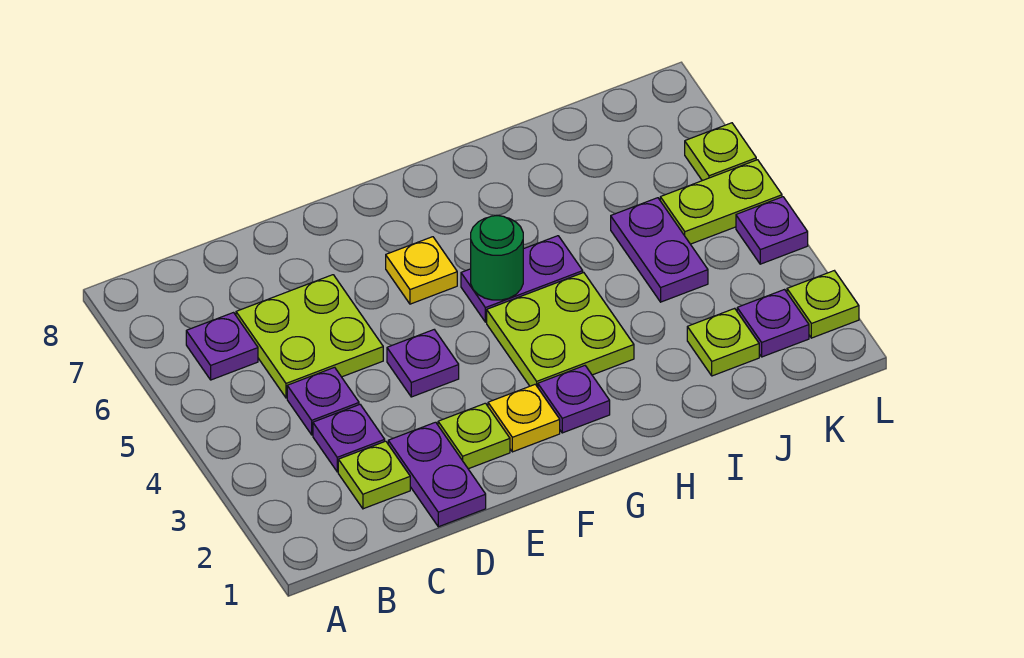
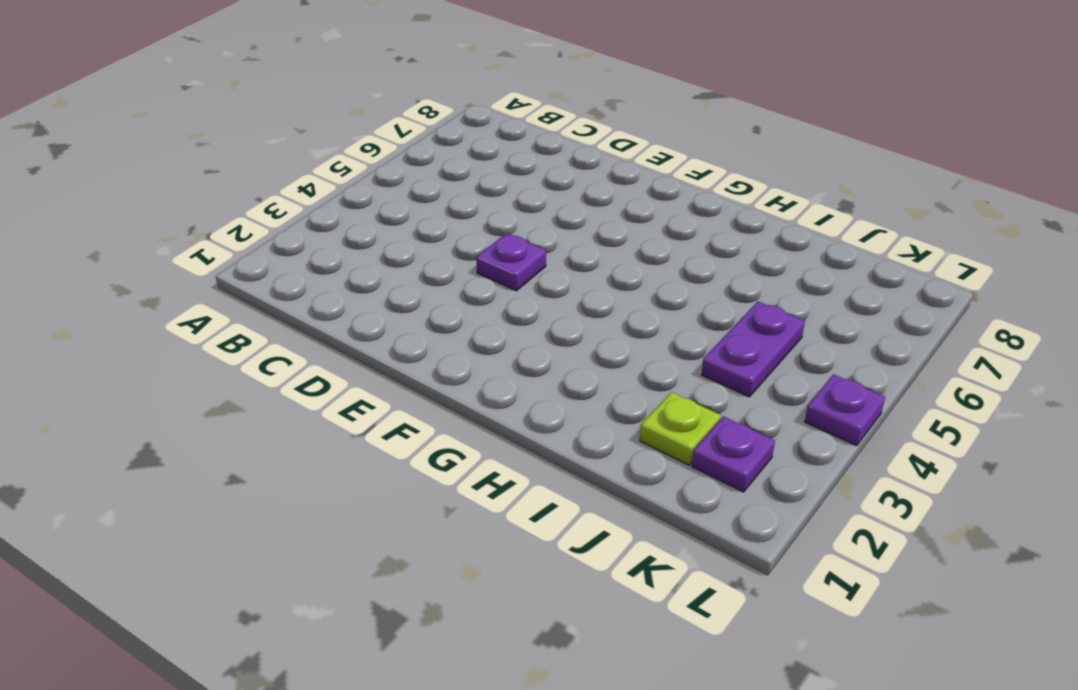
none -> purple plate B6 level 1
none -> lime plate C2 level 1
none -> purple plate C3 level 1

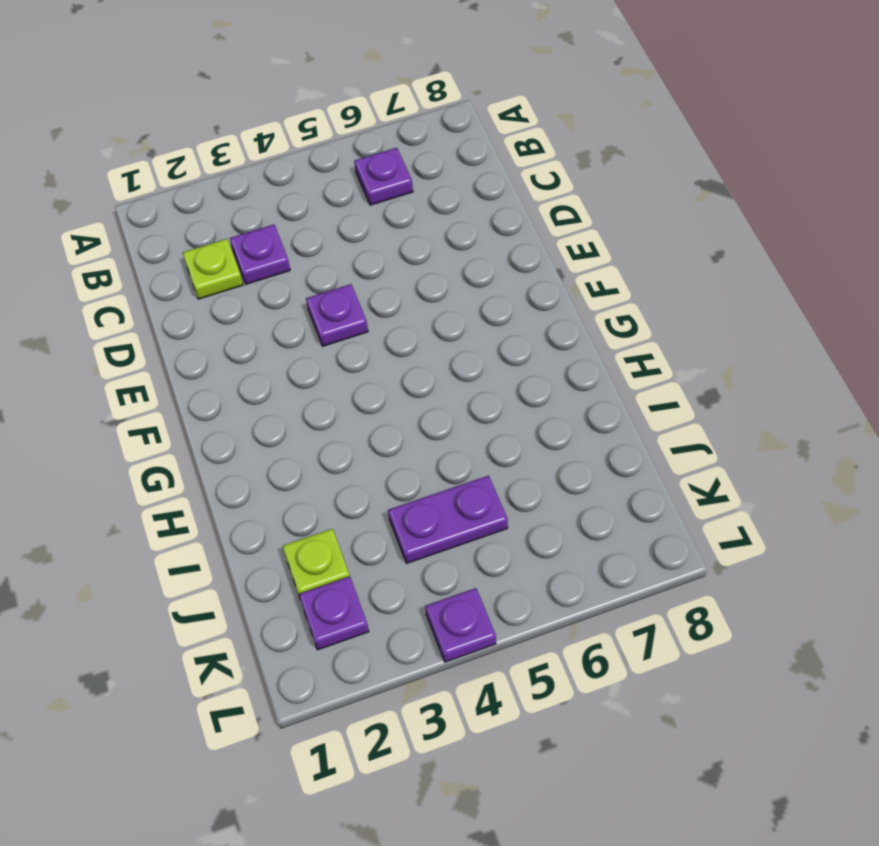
none -> purple plate C4 level 1
none -> lime plate C5:D6 level 1
none -> purple plate D1:D2 level 1

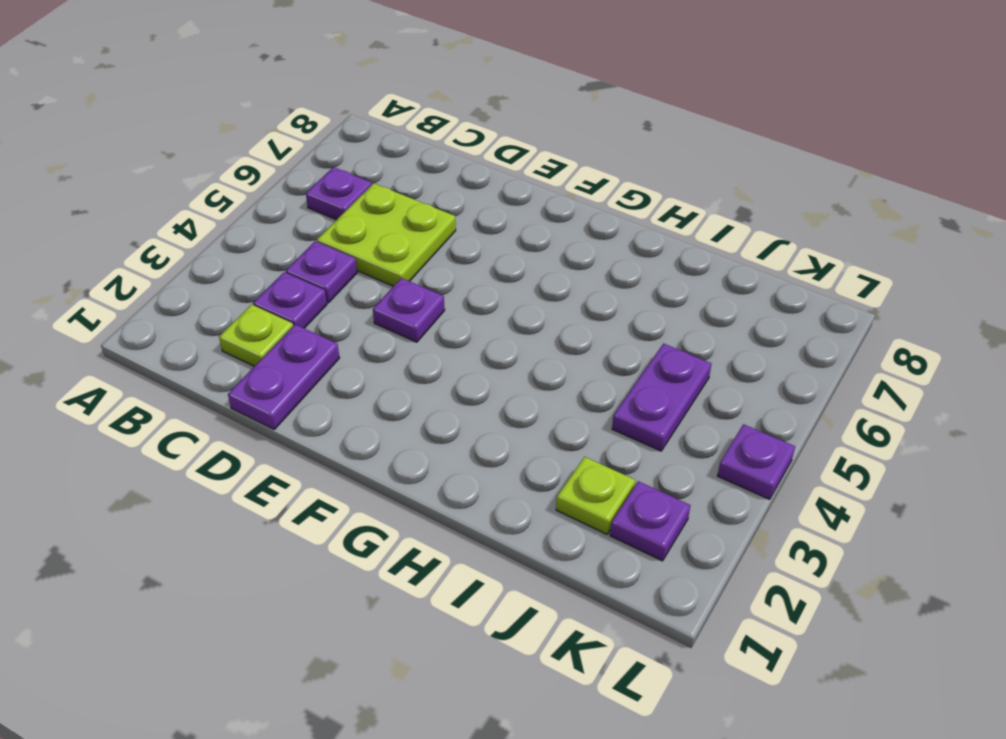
none -> lime plate E2 level 1
none -> yellow plate F2 level 1
none -> yellow plate F6 level 1

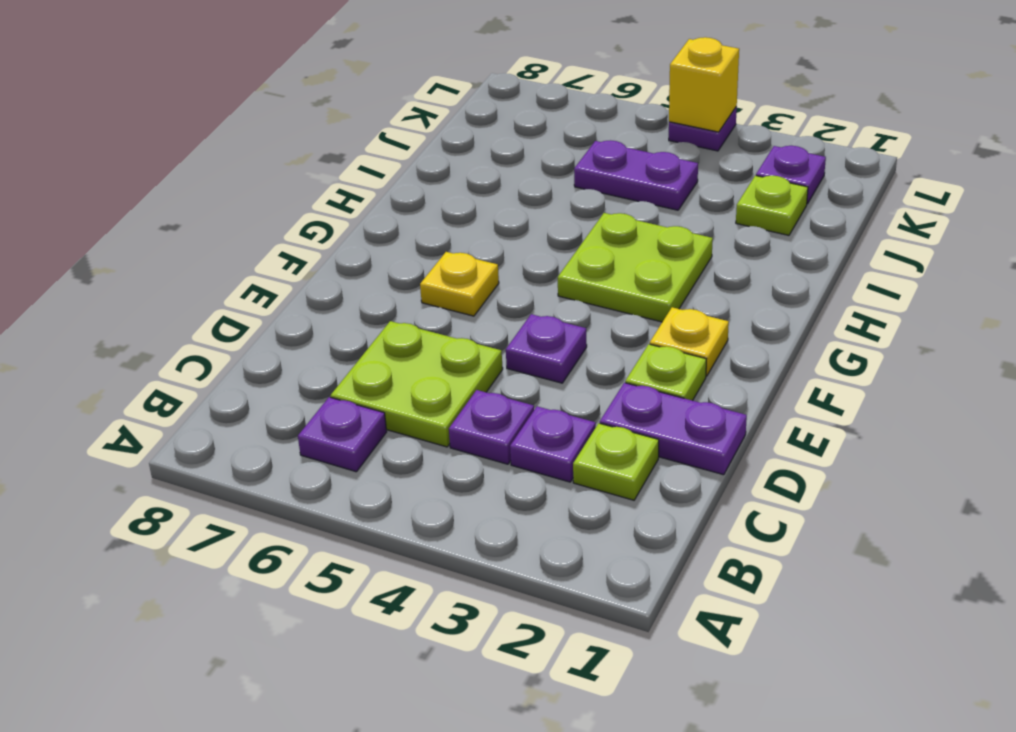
yellow brick L4 level 2 -> none
none -> purple plate G2 level 1
none -> purple plate G5:H5 level 1
none -> lime plate K5:L5 level 1

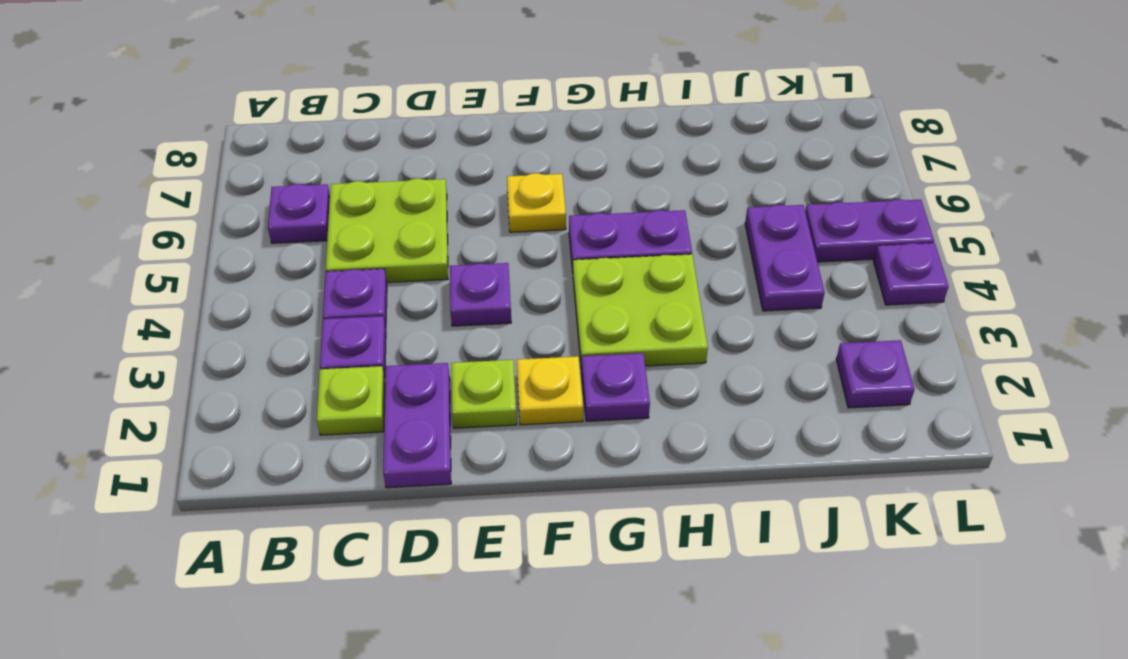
purple plate K5:L5 level 1 -> lime plate K5:L5 level 1
none -> lime plate J2 level 1
none -> lime plate L2 level 1
none -> lime plate L6 level 1

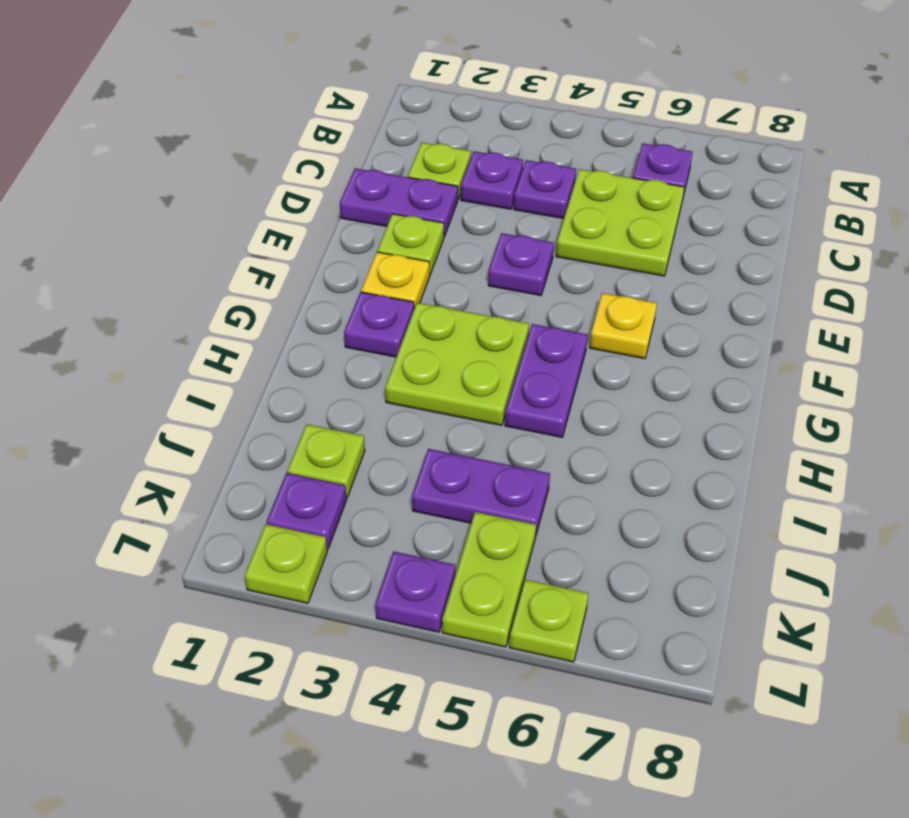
none -> green round brick G5 level 2

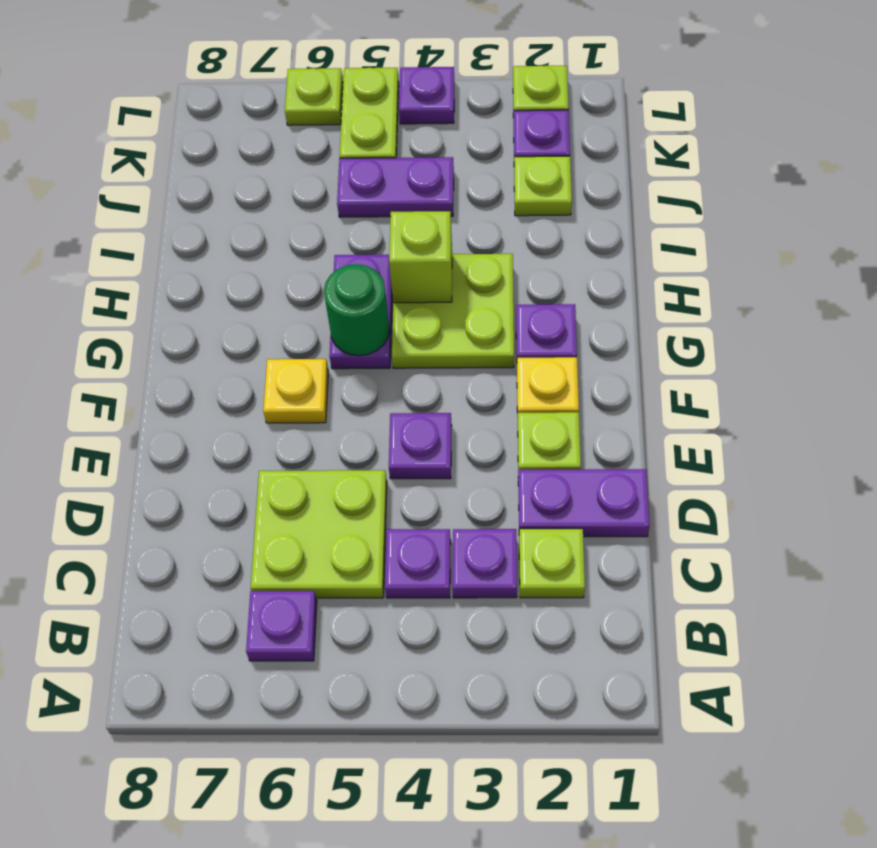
lime brick H4 level 2 -> none

